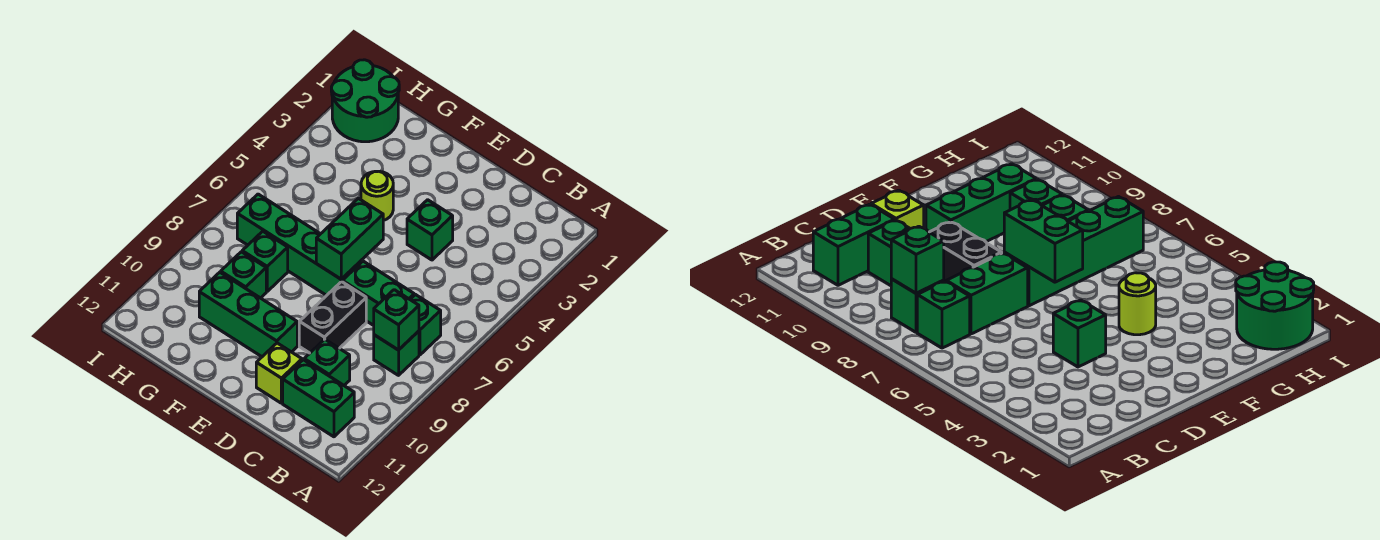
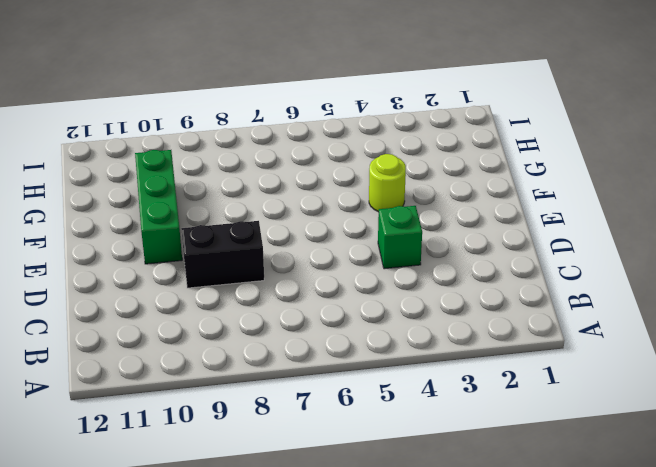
none -> green brick B7 level 1
none -> green brick B8 level 1
none -> green brick B11:C11 level 1

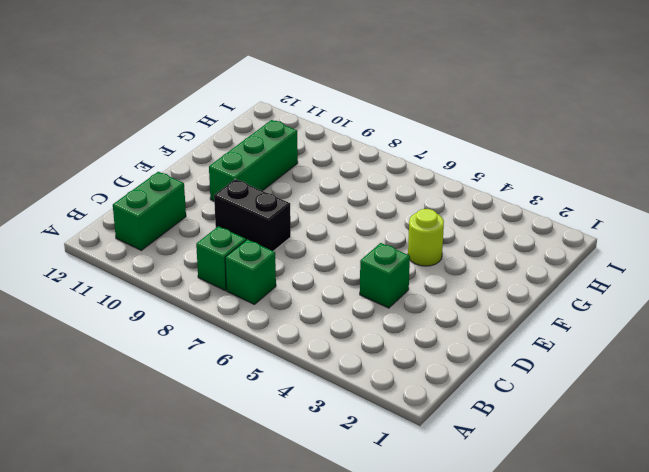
none -> green brick C7:D7 level 1
none -> green brick C10 level 1
none -> lime brick D11 level 1

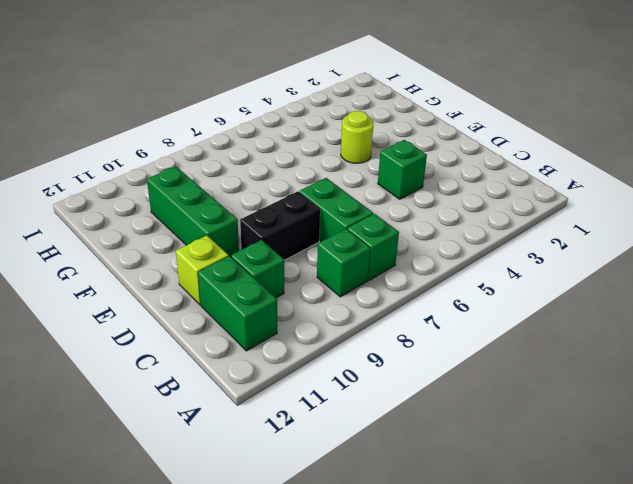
none -> green brick E7:H7 level 1
none -> green brick G8 level 1
none -> green brick G9 level 1

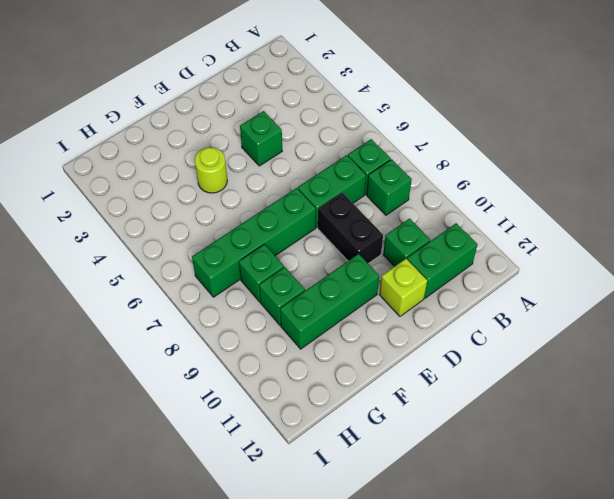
none -> green round brick H1:I2 level 1
none -> green brick B8 level 2
none -> green brick E6:E7 level 2

